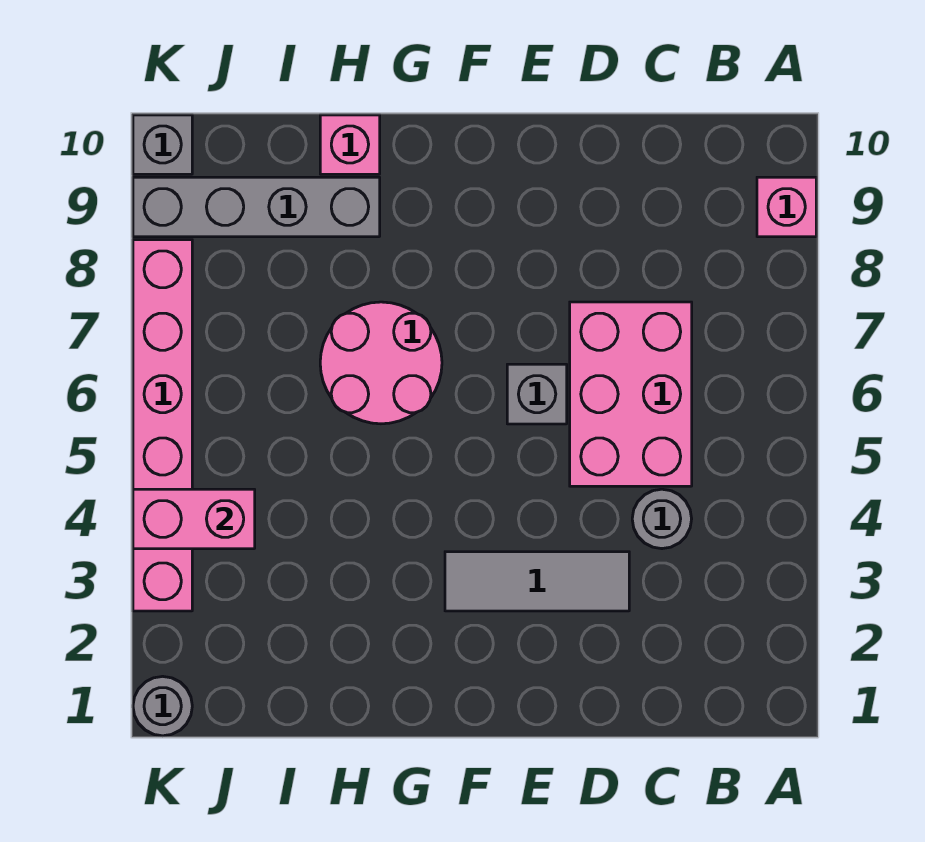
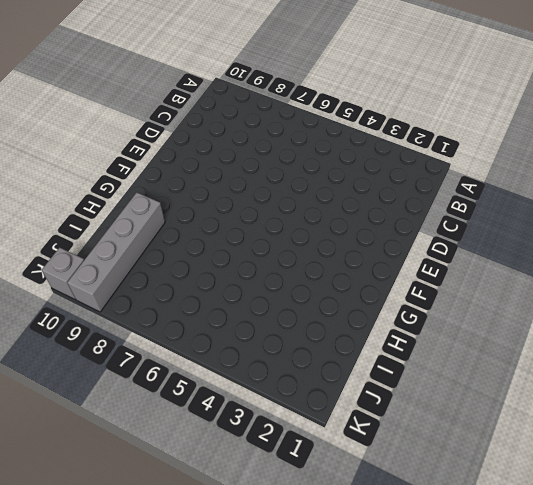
none -> pink brick A9 level 1
none -> grey round brick C4 level 1
none -> pink brick C5:D7 level 1

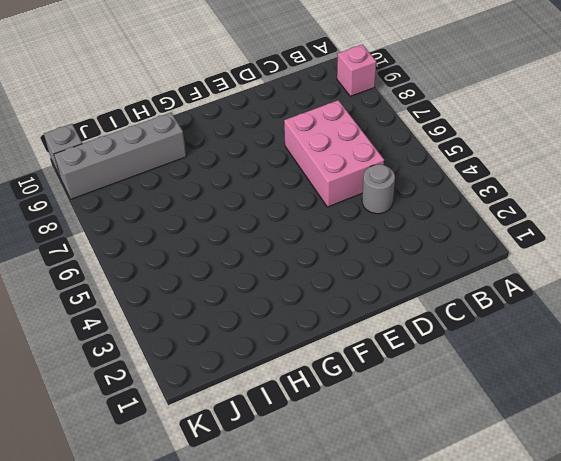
none -> grey tile D3:F3 level 1
none -> grey brick E6 level 1
none -> pink round brick G6:H7 level 1

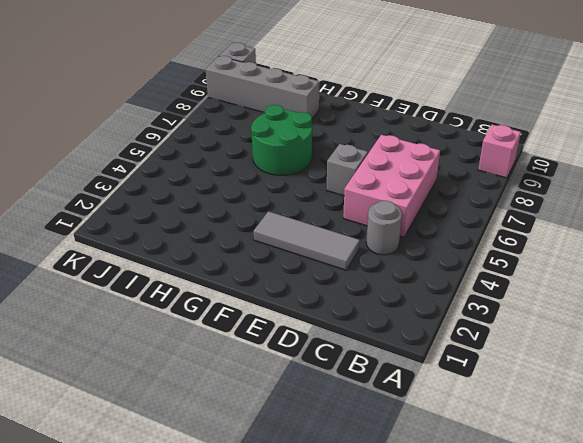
green round brick G6:H7 level 1 -> pink round brick G6:H7 level 1
none -> pink brick H10 level 1
none -> grey round brick K1 level 1
none -> pink brick K3:K8 level 1

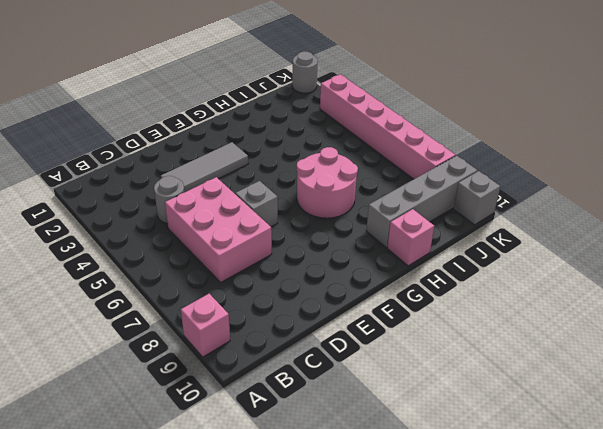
none -> pink brick J4:K4 level 2

